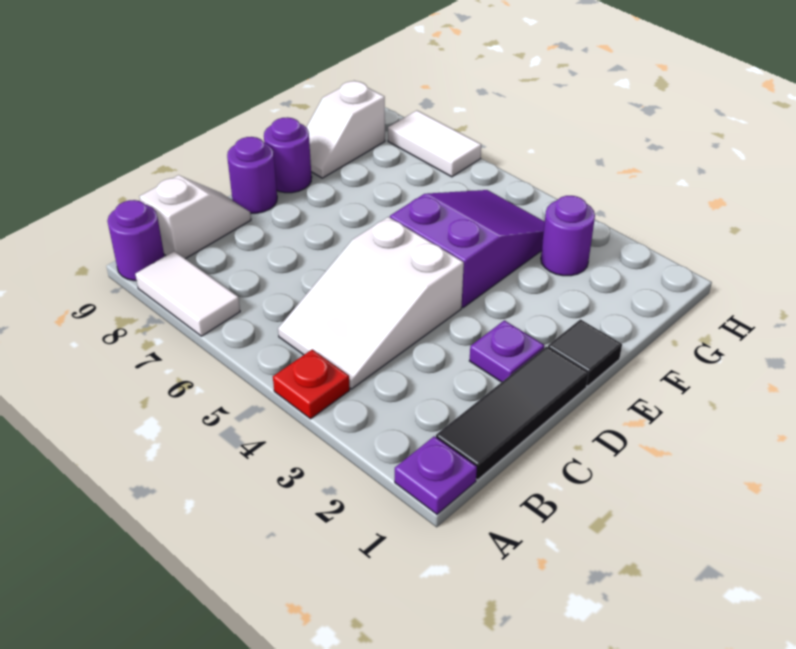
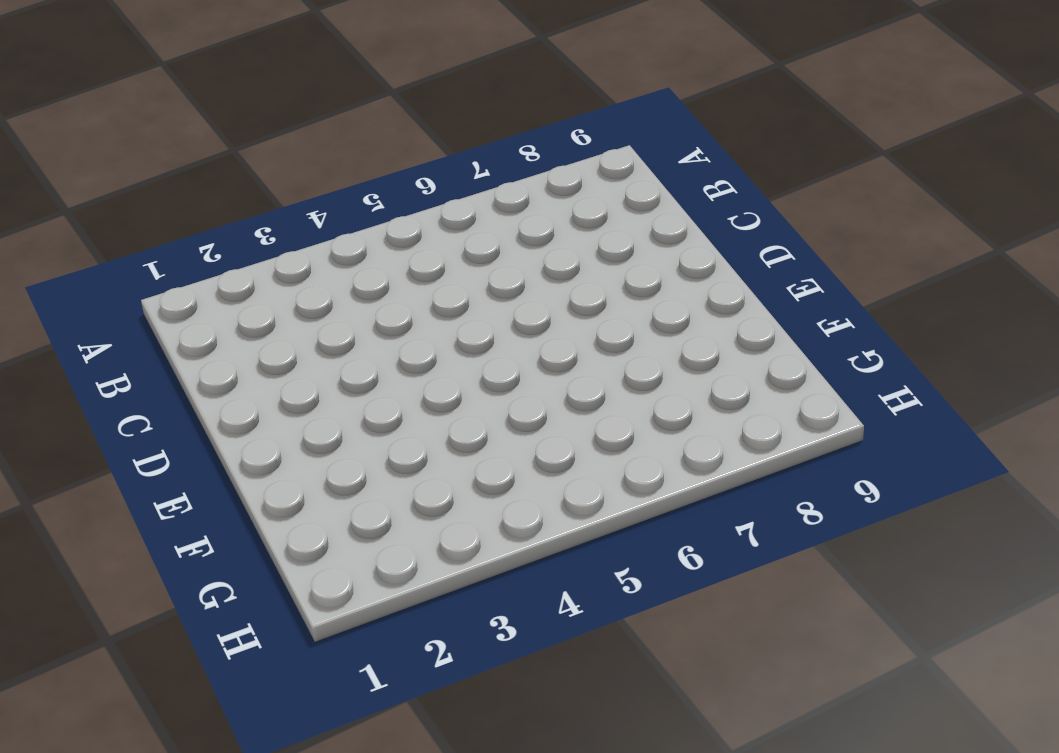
none -> purple plate A1 level 1
none -> red plate A4 level 1
none -> white tile A7:A8 level 1

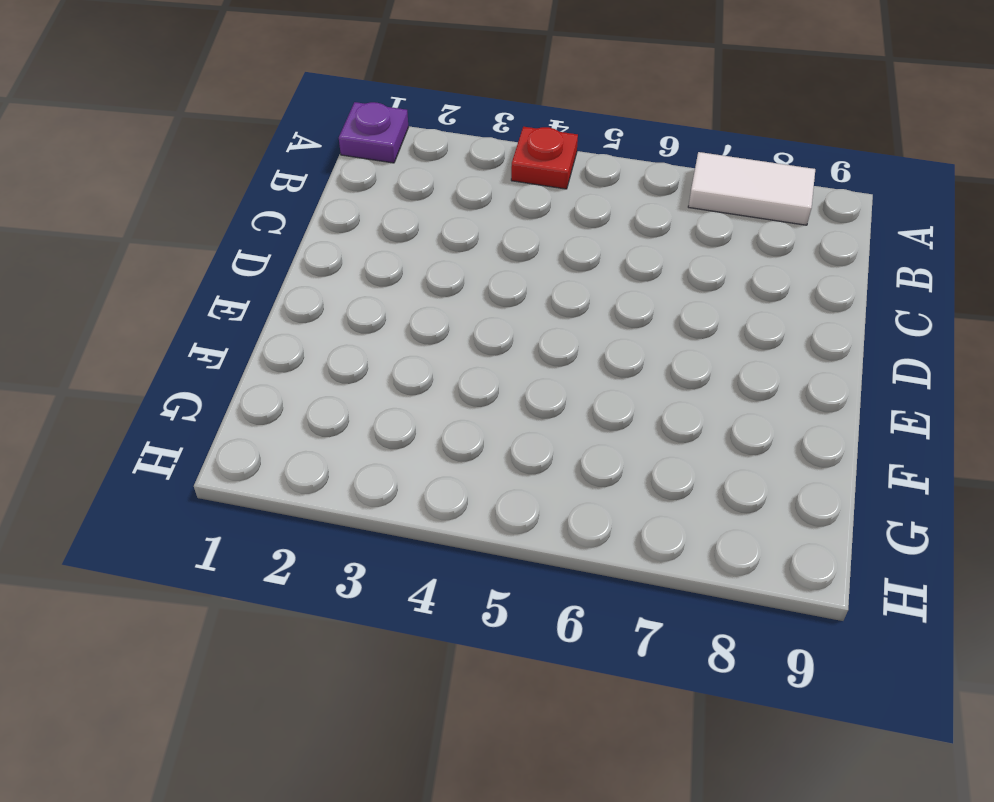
none -> purple round brick A9 level 1
none -> black tile B1:D1 level 1
none -> white slope B4:D5 level 1 top D

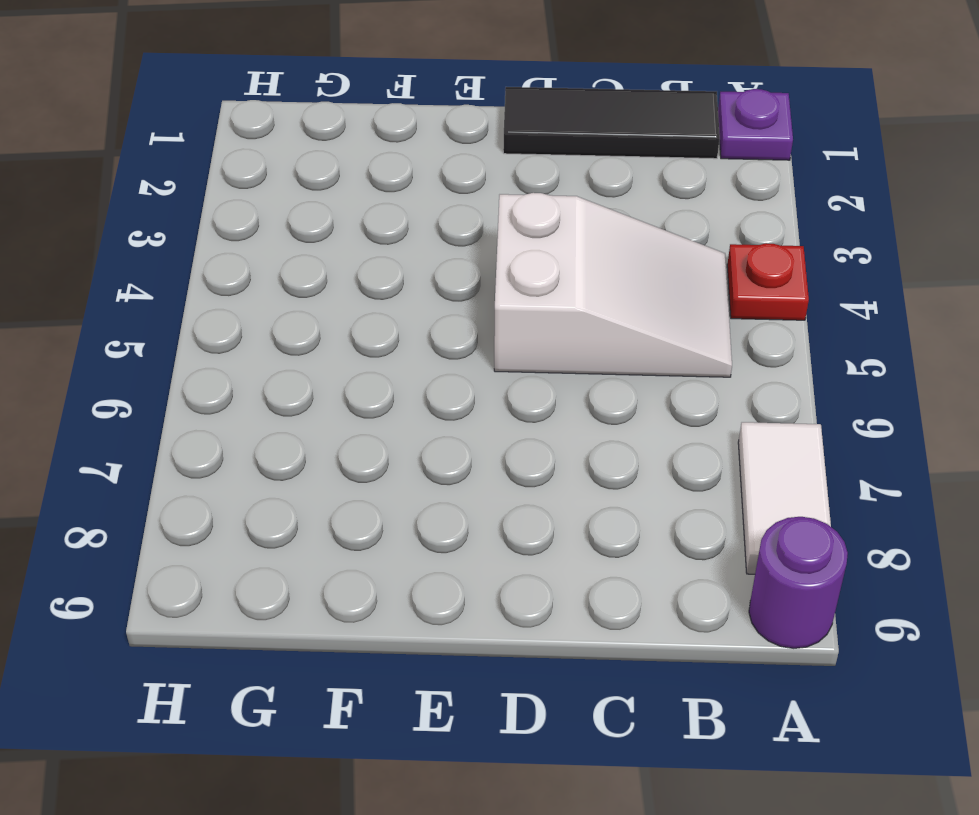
none -> white slope B9:C9 level 1 top B
none -> purple plate D2 level 1
none -> purple round brick D9 level 1

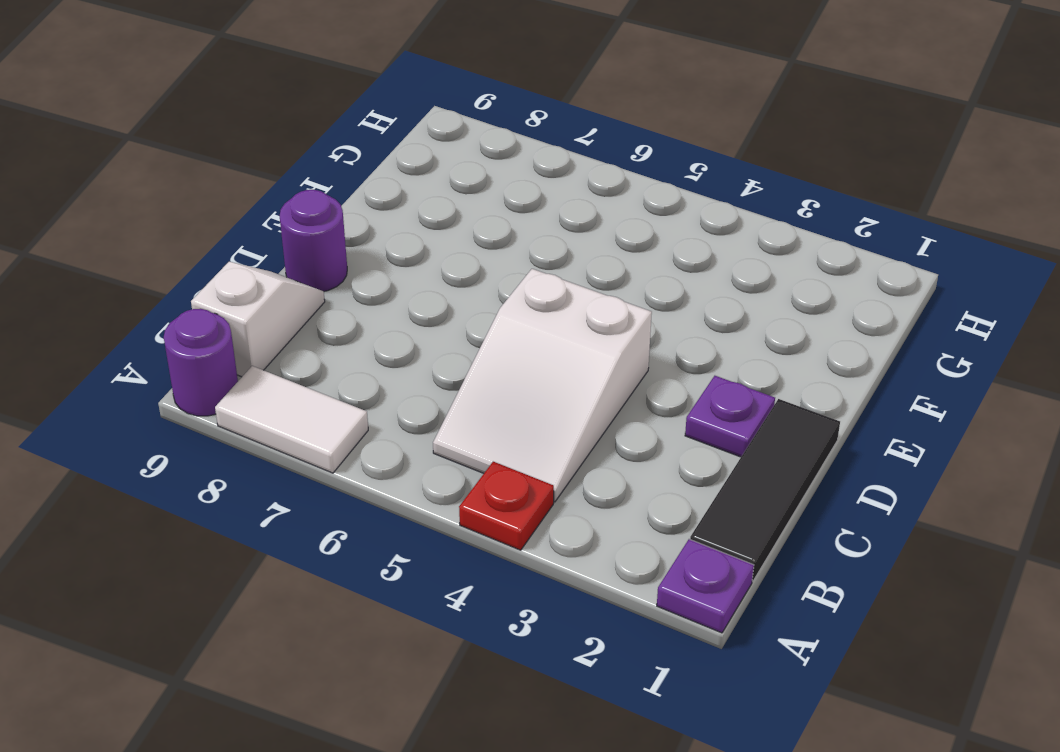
none -> black tile E1 level 1
none -> purple slope E4:G5 level 1 top E
none -> purple round brick E9 level 1

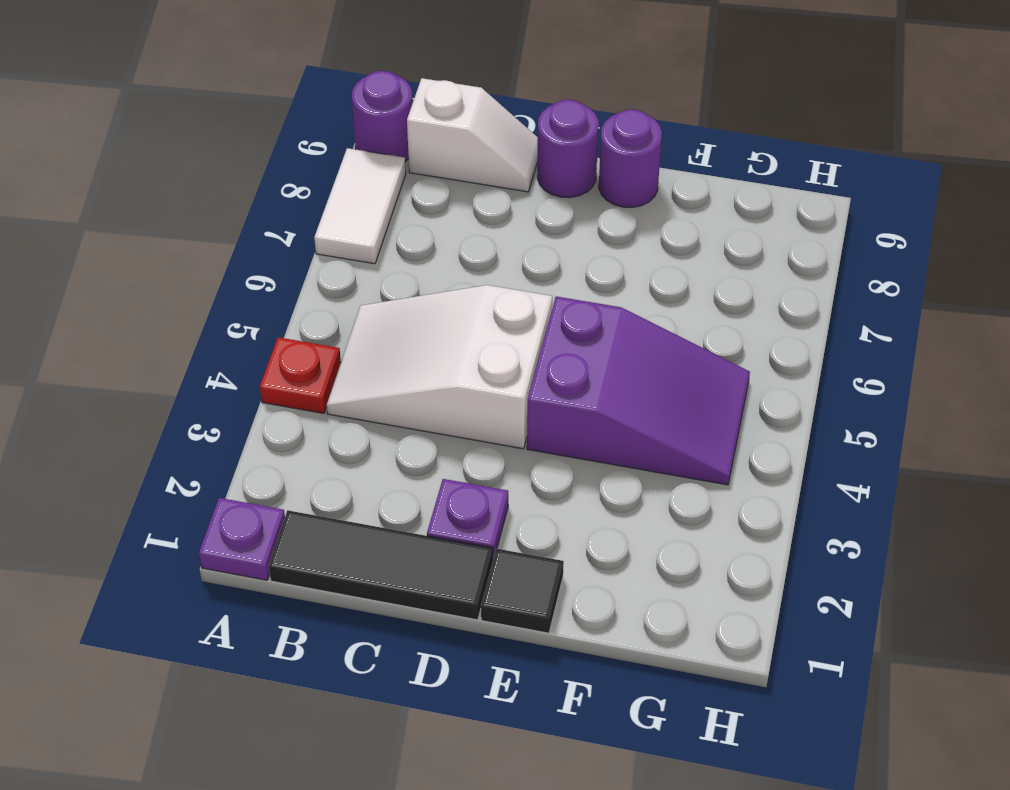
none -> white slope F9:G9 level 1 top G
none -> purple round brick G3 level 1
none -> white tile H7:H8 level 1

